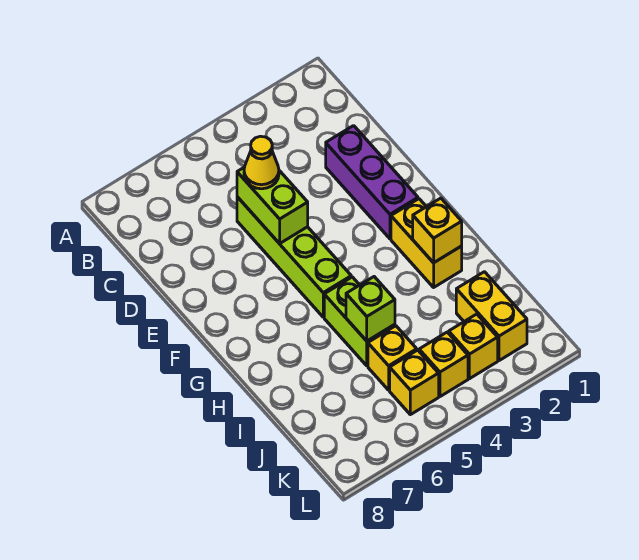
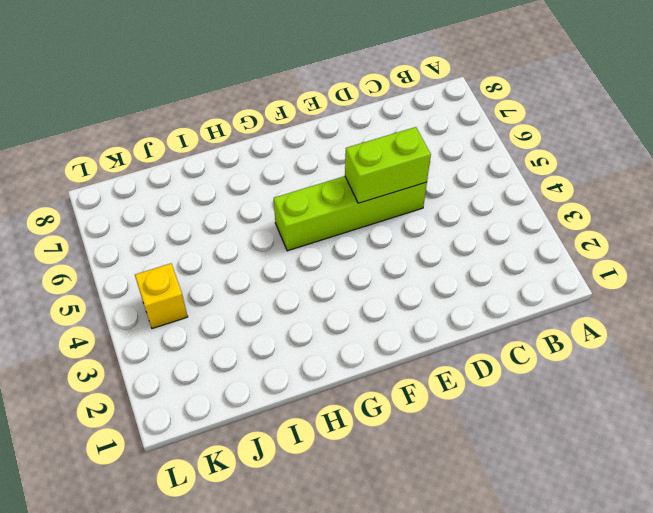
none -> purple brick D2:F2 level 1
none -> yellow brick G2:H2 level 1
none -> lime brick H5:I5 level 1

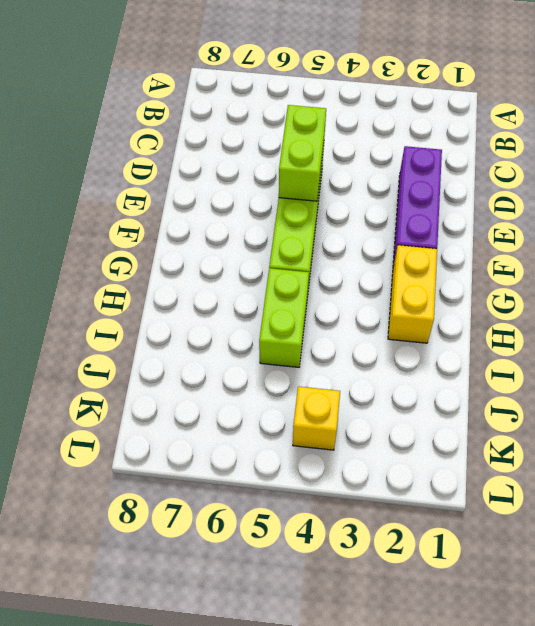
none -> yellow brick J2:K2 level 1
none -> yellow brick J5 level 1
none -> yellow brick K3 level 1

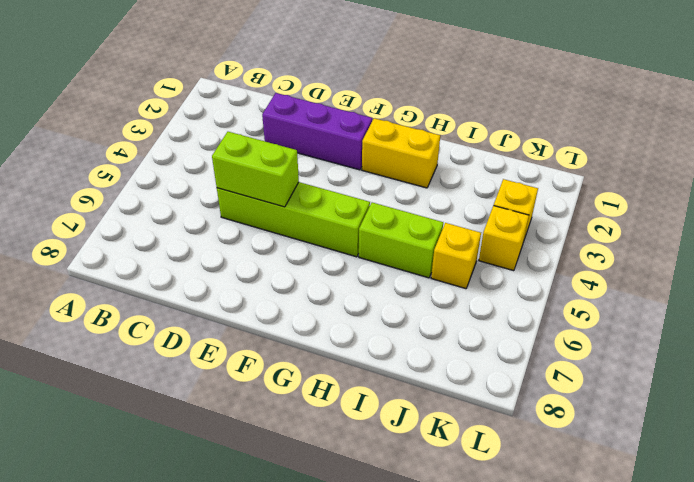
none -> yellow brick J2:K2 level 1
none -> yellow brick K5 level 1
none -> yellow brick H2 level 2

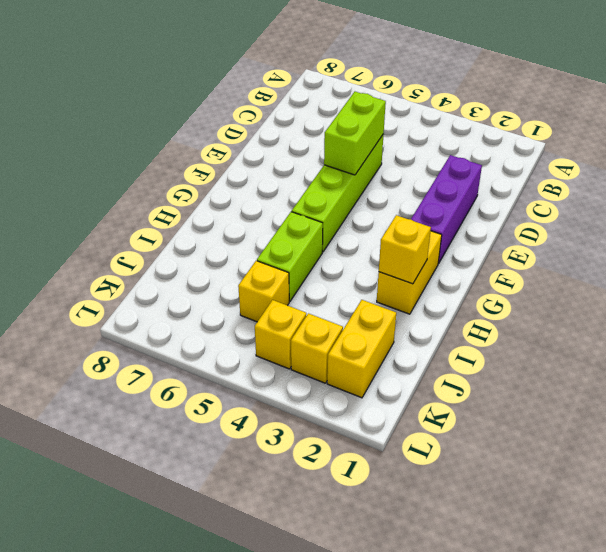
none -> yellow brick K5 level 1
none -> lime brick I5 level 2
none -> yellow cone D5 level 3

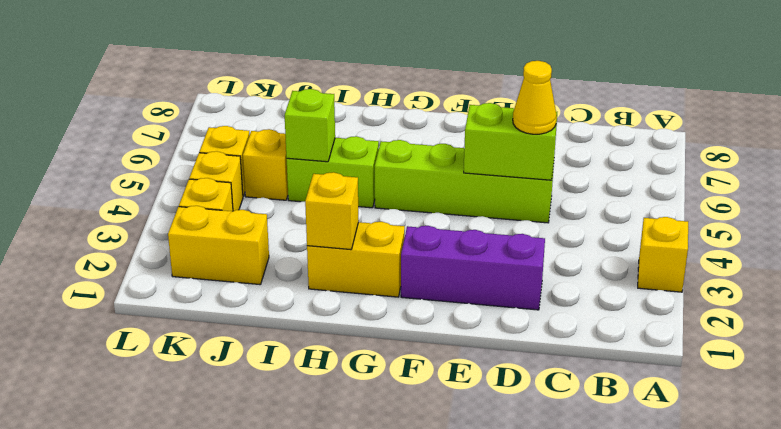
yellow brick A3 level 1 -> none

